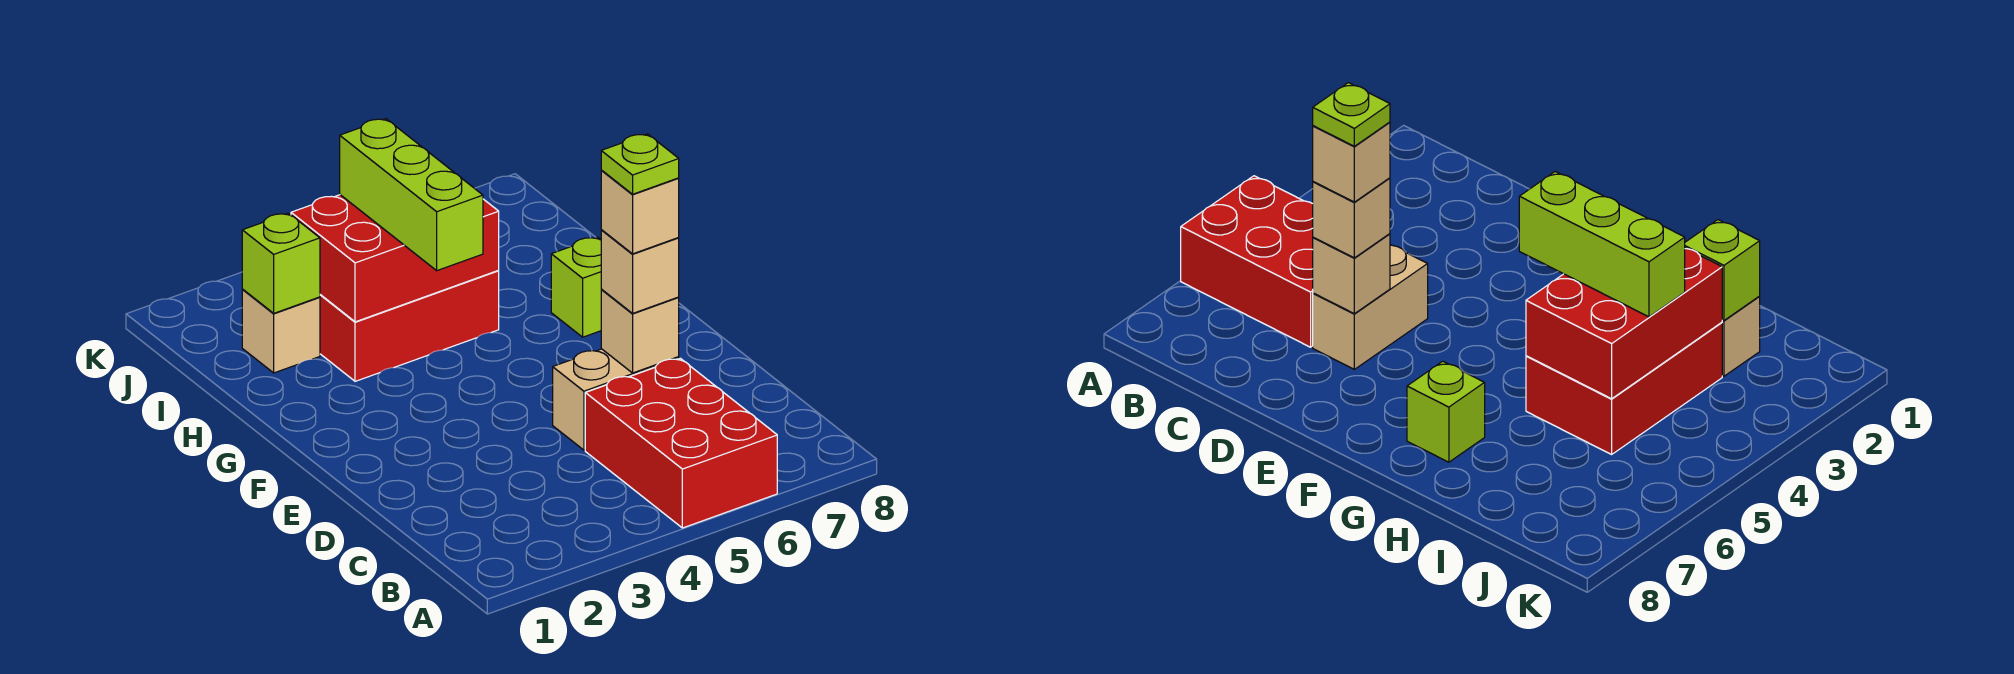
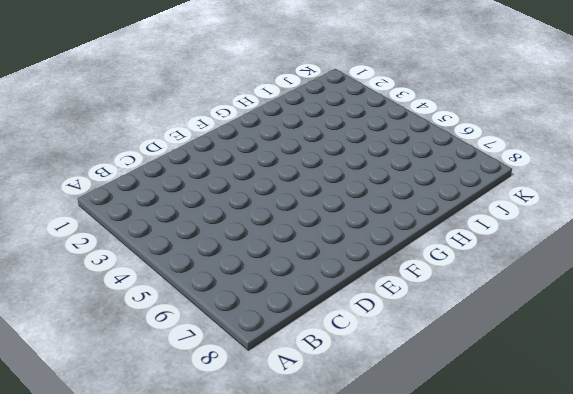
none -> red brick A5:C6 level 1
none -> tan brick D5:D6 level 1
none -> lime brick G7 level 1

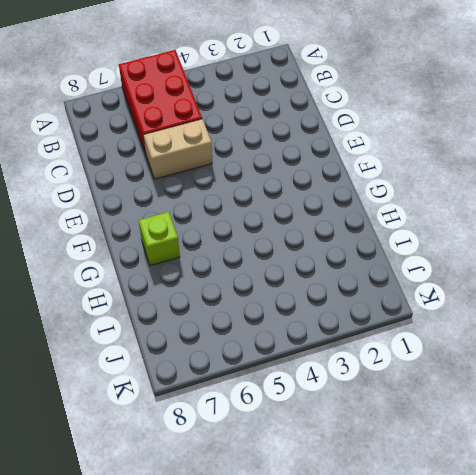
none -> red brick H3:I5 level 1
none -> tan brick I2 level 1
none -> tan brick D6 level 2

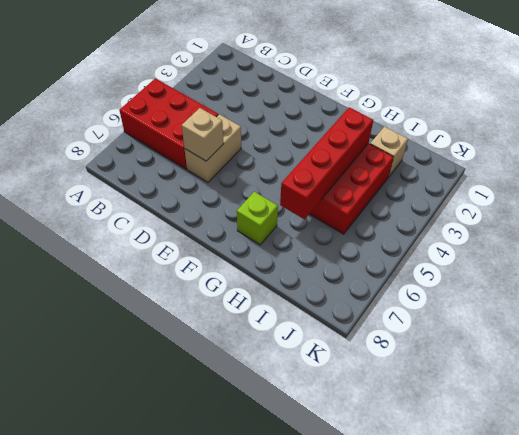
red brick H3:H6 level 2 -> red brick H3:I5 level 2
none -> lime brick I2 level 2
none -> tan brick D6 level 3
none -> lime brick G4:I4 level 3

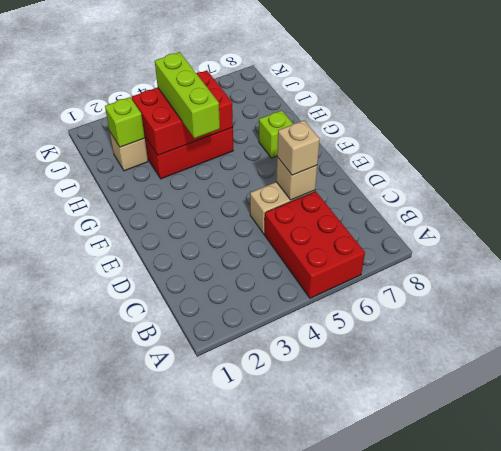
none -> tan brick D6 level 4
none -> lime plate D6 level 5

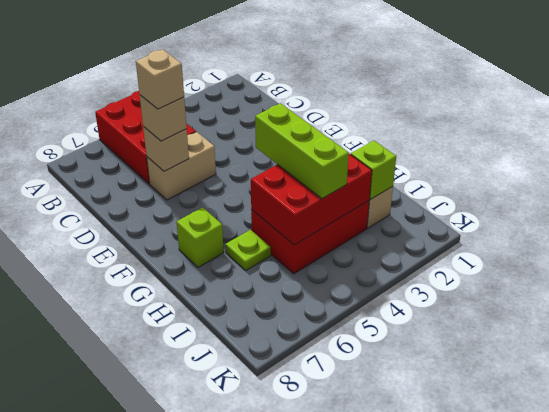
lime plate H6 level 1 -> lime plate D6 level 5

